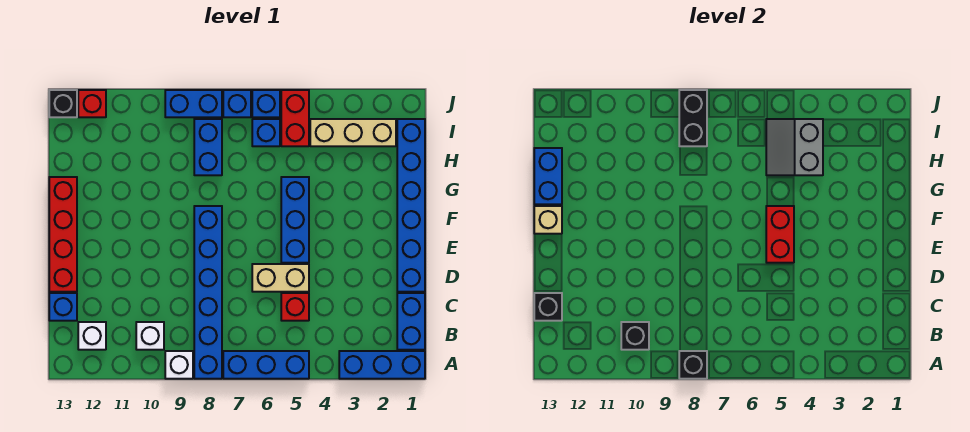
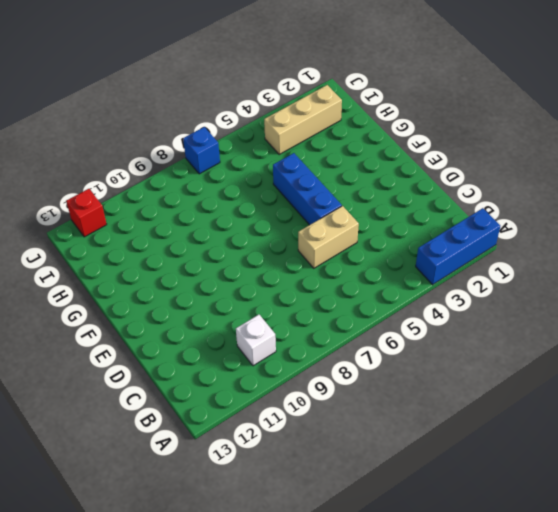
none -> blue brick A5:A7 level 1
none -> blue brick A8:F8 level 1
none -> white brick A9 level 1
none -> blue brick B1:C1 level 1

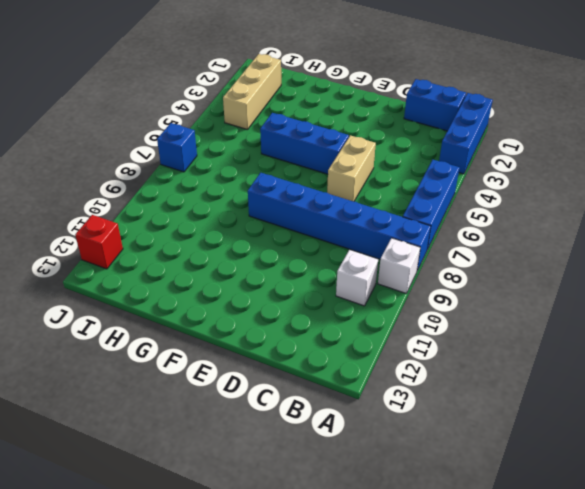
none -> white brick B12 level 1
none -> red brick C5 level 1
none -> blue brick C13 level 1
none -> blue brick D1:I1 level 1

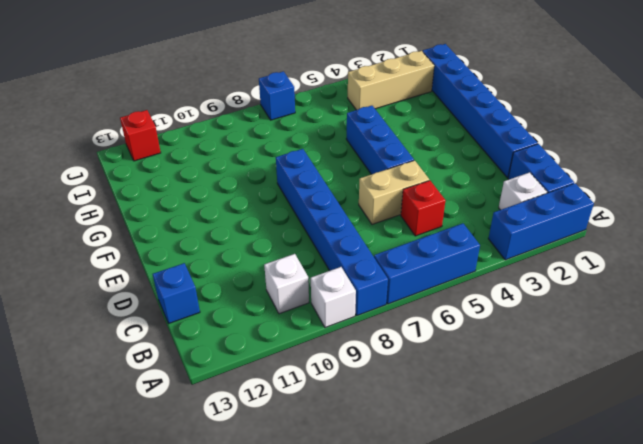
white brick B2 level 1 -> white brick B12 level 1
none -> red brick D13:G13 level 1
none -> blue brick H8:I8 level 1
none -> red brick I5:J5 level 1
none -> blue brick I6 level 1

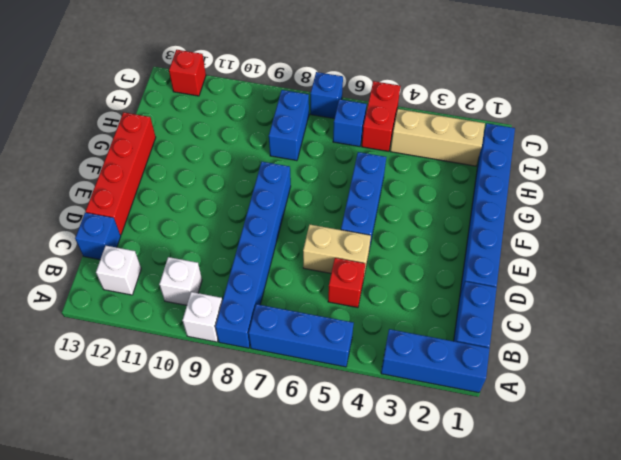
none -> blue brick J6 level 1
none -> blue brick J8:J9 level 1
none -> black brick J13 level 1
none -> black brick A8 level 2

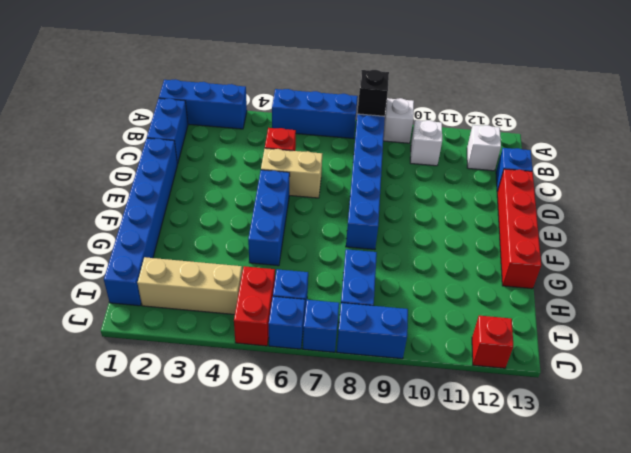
none -> black brick J13 level 1
none -> black brick B10 level 2
none -> black brick C13 level 2
none -> red brick E5:F5 level 2

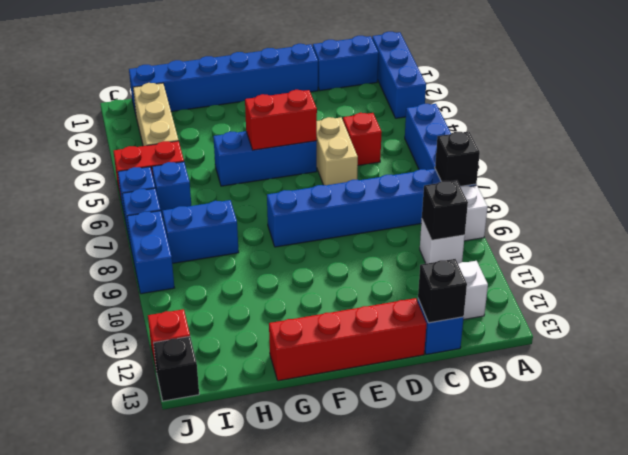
none -> tan brick F13 level 2
none -> blue brick G13:H13 level 2
none -> grey slope H4:I5 level 2 top 4
none -> black brick I8:J8 level 2

